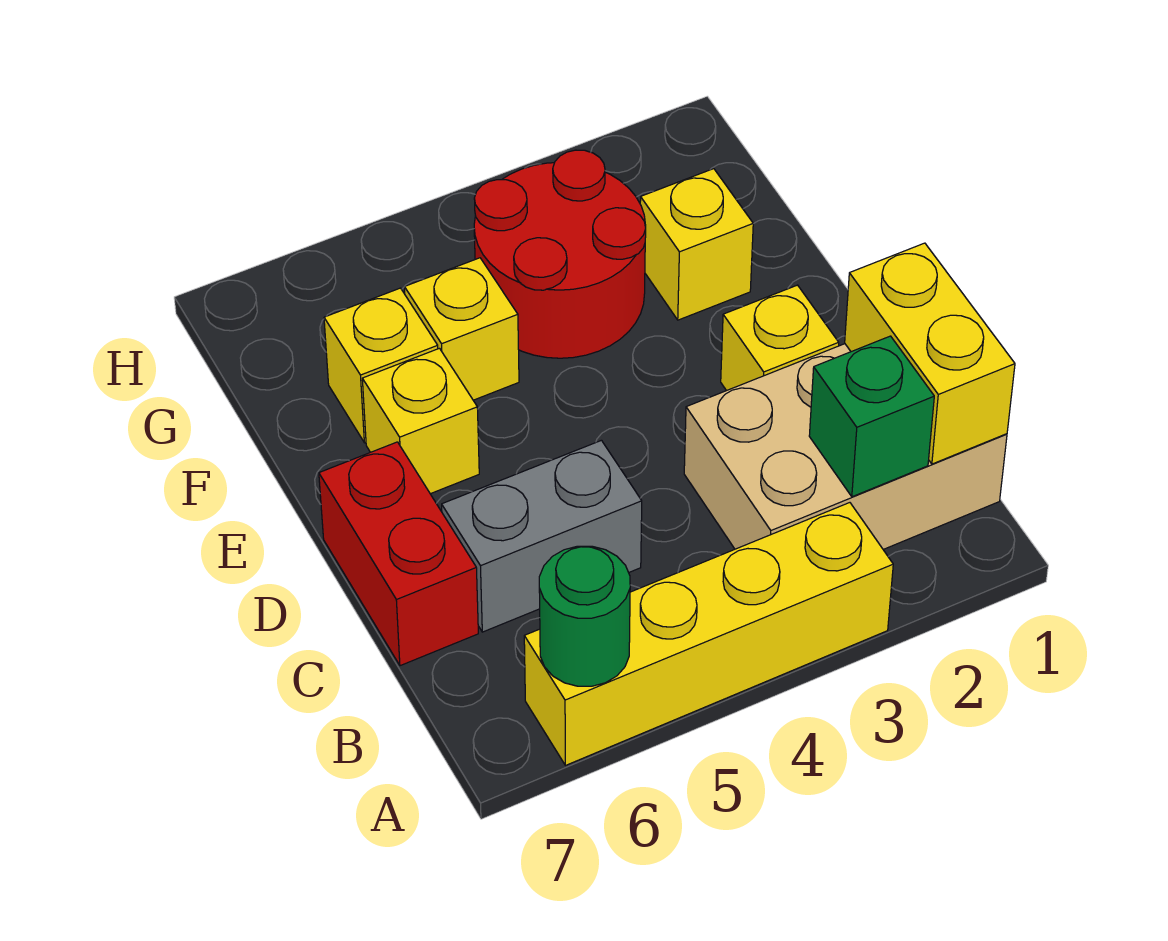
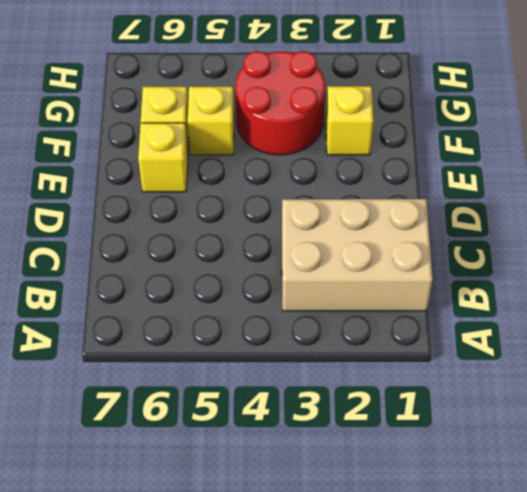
none -> yellow brick A3:A6 level 1
none -> grey brick C5:C6 level 1
none -> red brick C7:D7 level 1

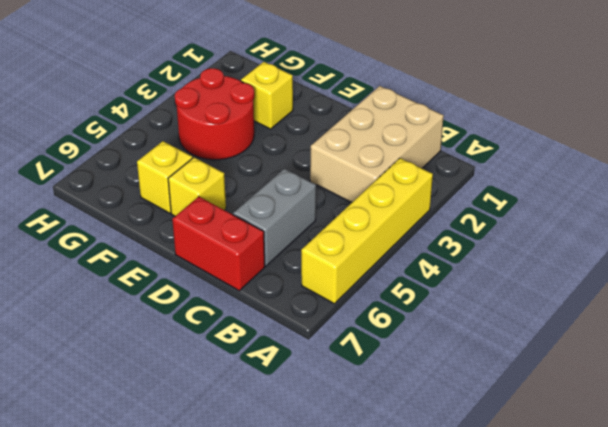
none -> yellow brick D2 level 1
none -> yellow brick F5 level 1
none -> green round brick A6 level 2

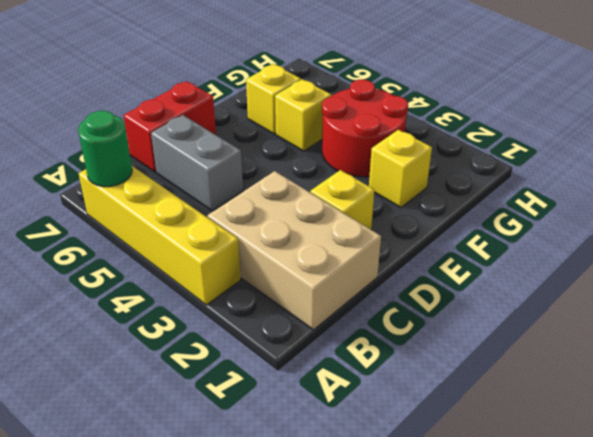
none -> yellow brick E6 level 1
none -> yellow brick B1:C1 level 2
none -> green brick B2 level 2

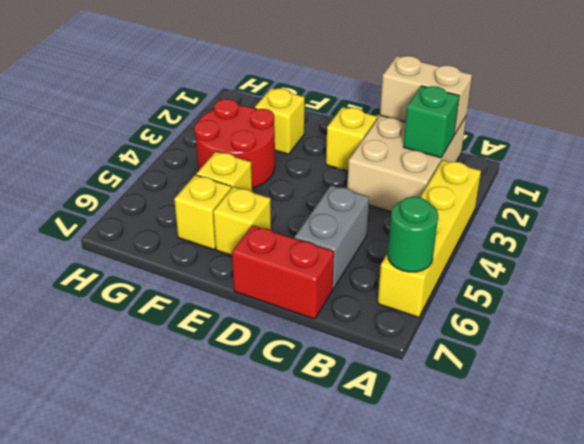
tan brick B1:C1 level 2 -> yellow brick B1:C1 level 2

